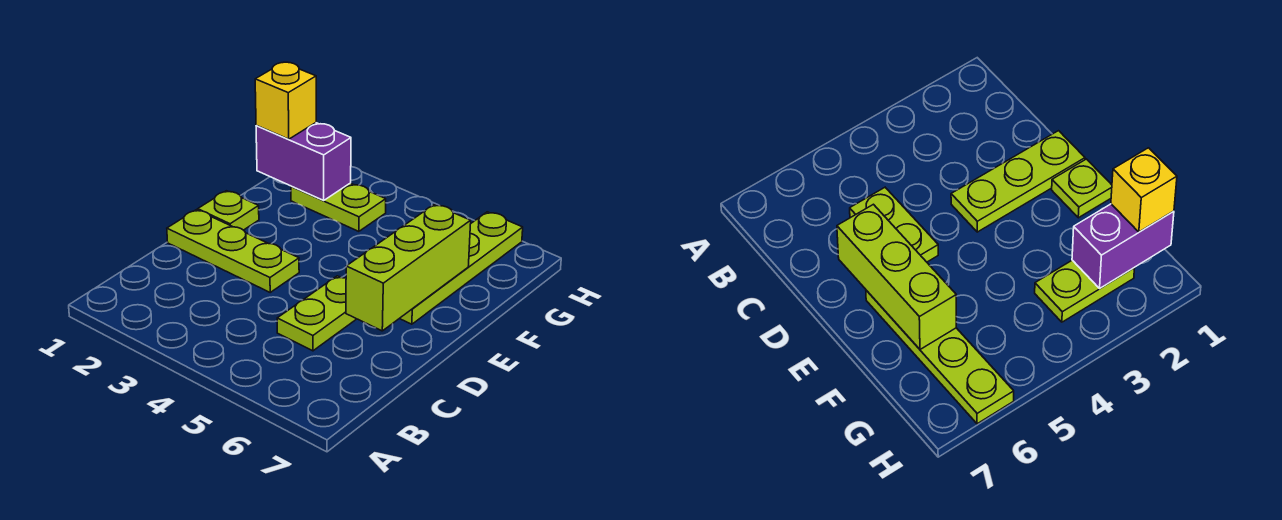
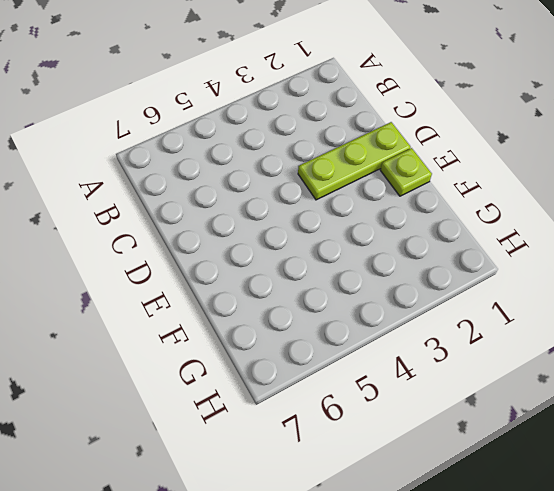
none -> lime plate C5:D5 level 1
none -> lime plate E6:H6 level 1

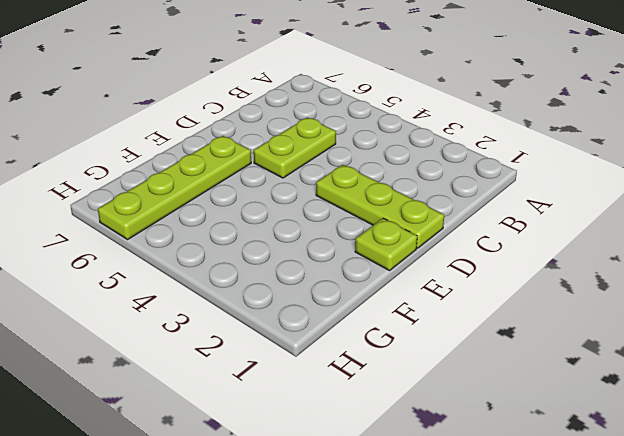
none -> lime plate G2:G3 level 1
none -> lime brick D6:F6 level 2

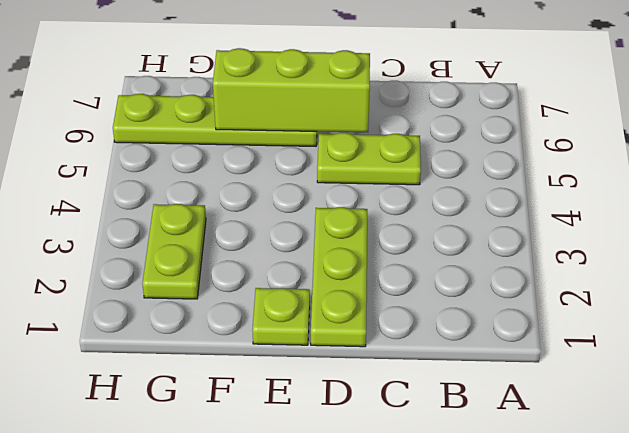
none -> purple brick G1:G2 level 2
none -> yellow brick G1 level 3

